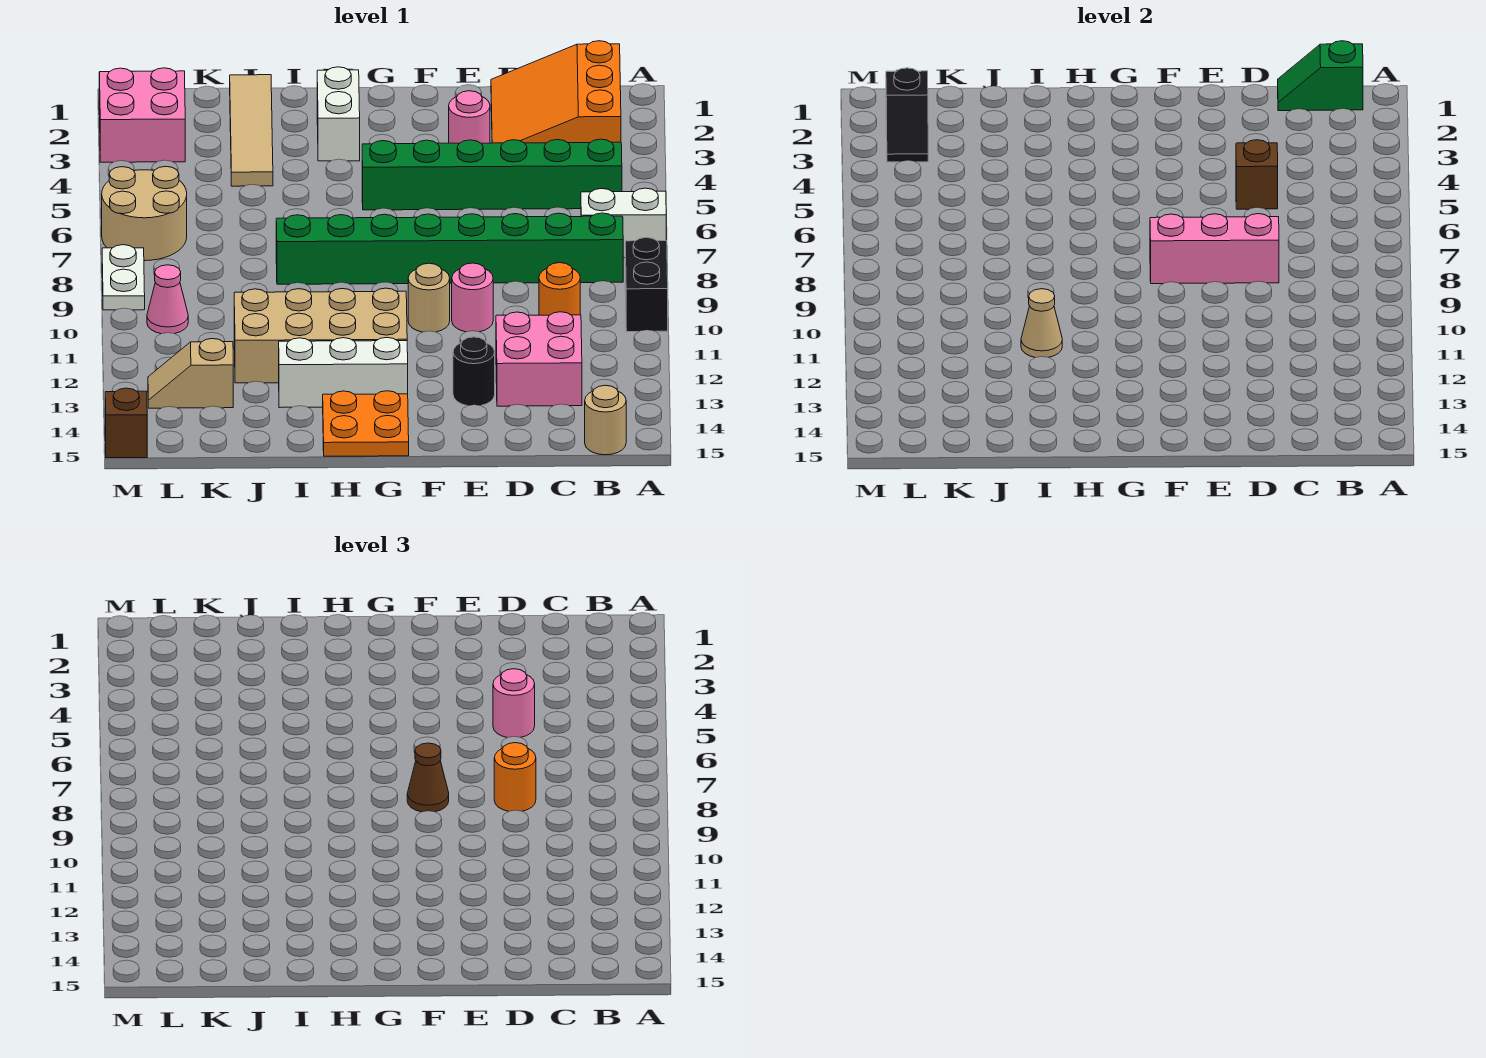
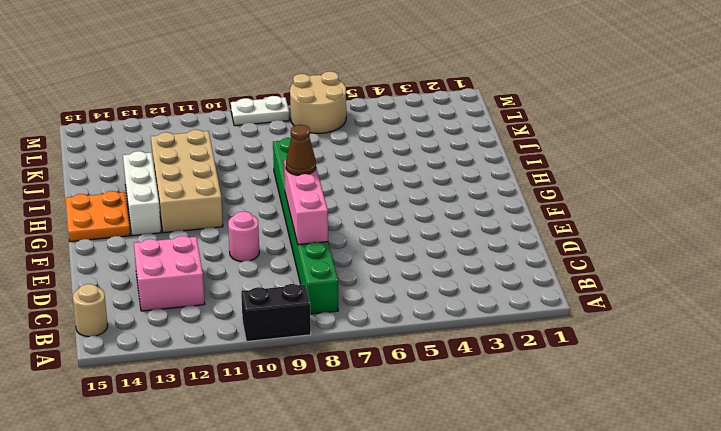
none -> white brick A7:B7 level 1
none -> orange slope B1:D3 level 1 top B
none -> green brick B5:G5 level 1
none -> orange round brick C10 level 1

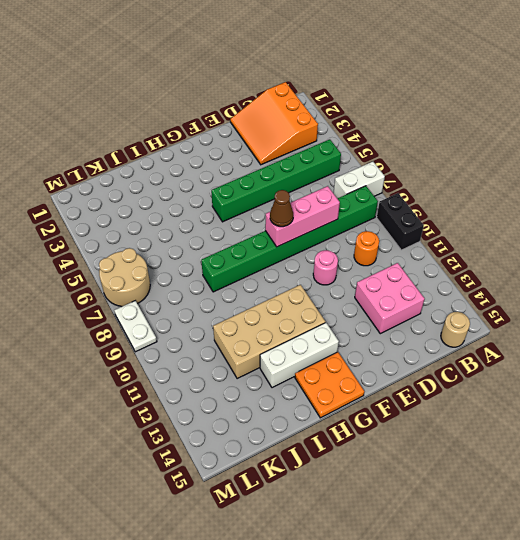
none -> pink round brick E3 level 1
none -> black round brick E13 level 1
none -> tan round brick F10 level 1
none -> white brick H2:H3 level 1

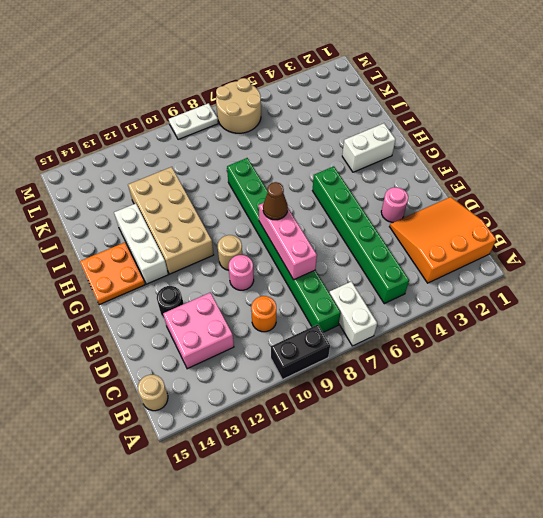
none -> tan tile J1:J4 level 1
none -> tan slope K13:L13 level 1 top K
none -> pink brick L2:M3 level 1
none -> pink cone L10 level 1

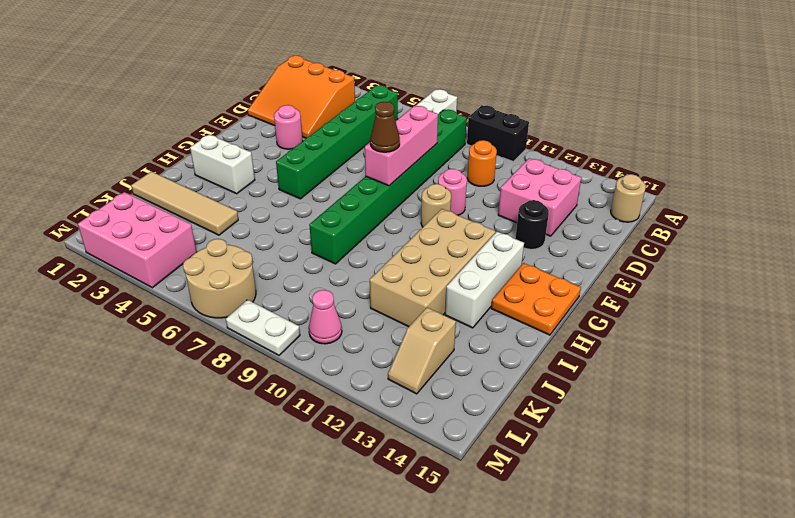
pink brick L2:M4 level 1 -> pink brick L2:M3 level 1
none -> brown brick M15 level 1
none -> green slope B1:C1 level 2 top B
none -> brown brick D5 level 2
none -> tan cone I11 level 2

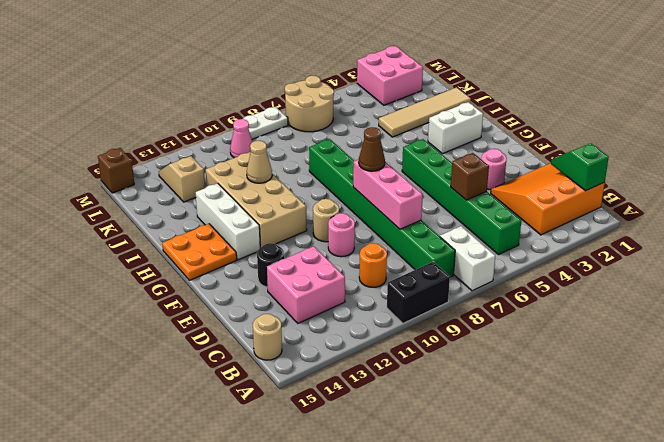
none -> black slope L2:L3 level 2 top 2
none -> pink round brick D5 level 3
none -> orange round brick D8 level 3

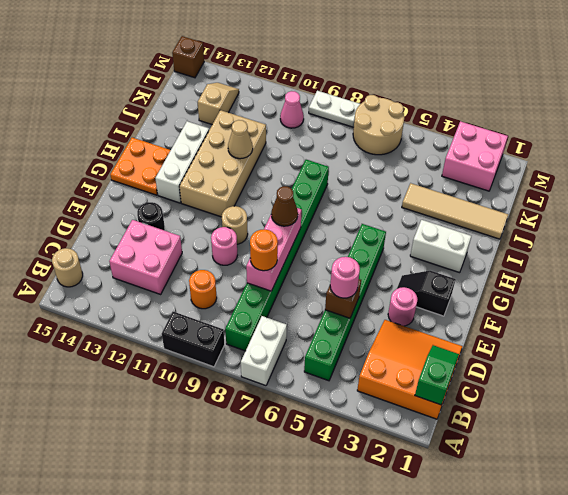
black slope F2:F3 level 1 top 2 -> black slope L2:L3 level 2 top 2

